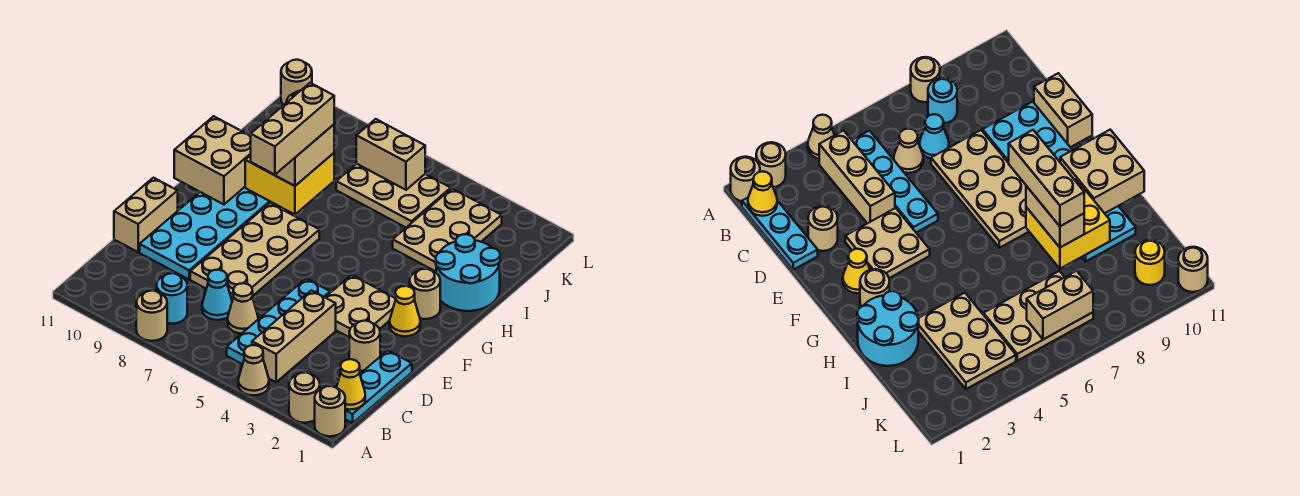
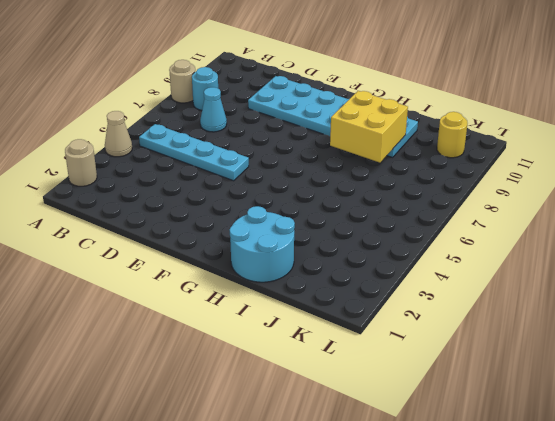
none -> tan round brick A1 level 1
none -> cyan plate B1:D1 level 1
none -> tan brick B4:D4 level 1

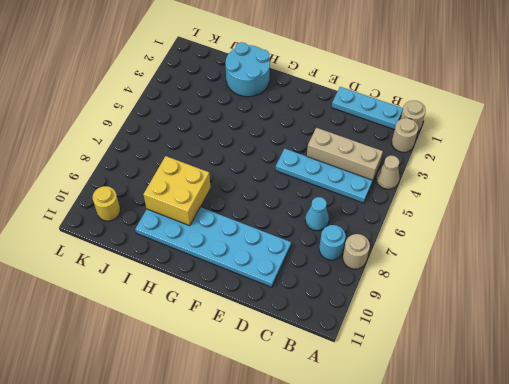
none -> tan cone C6 level 1
none -> tan round brick D2 level 1
none -> tan plate D7:G8 level 1

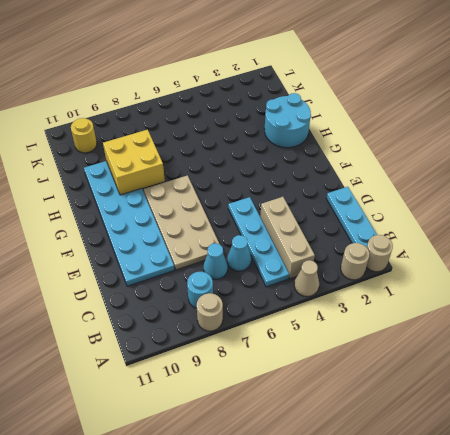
cyan cone C6 level 1 -> tan cone C6 level 1
none -> tan round brick D2 level 1
none -> tan brick D11:E11 level 1
none -> tan plate E3:F4 level 1

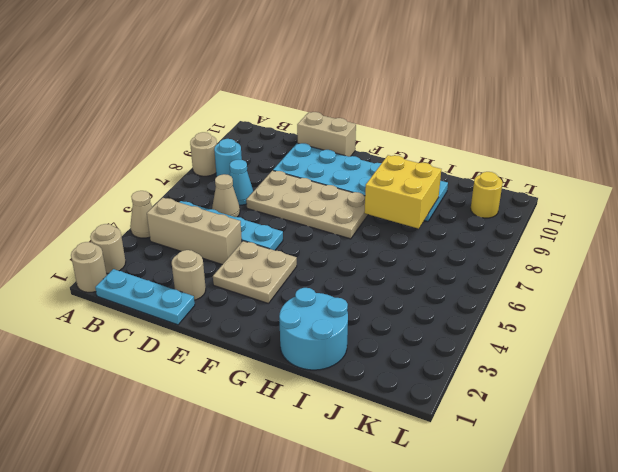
none -> yellow cone F2 level 1
none -> tan round brick G2 level 1
none -> tan plate I3:K4 level 1

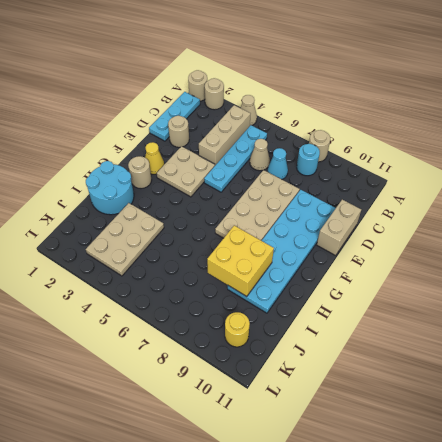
none -> tan plate J5:K7 level 1
none -> tan round brick L11 level 1
none -> yellow cone B1 level 2

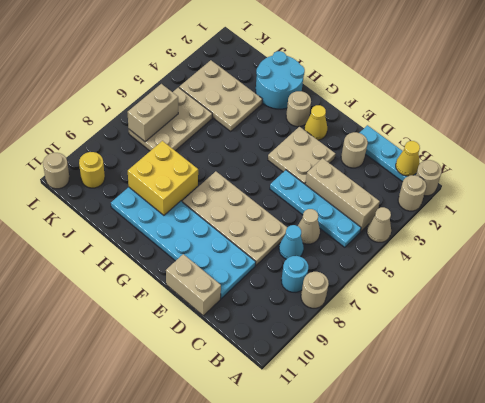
none -> tan brick G10:H11 level 2
none -> tan brick H8:I8 level 3
none -> tan brick G8:I8 level 4

